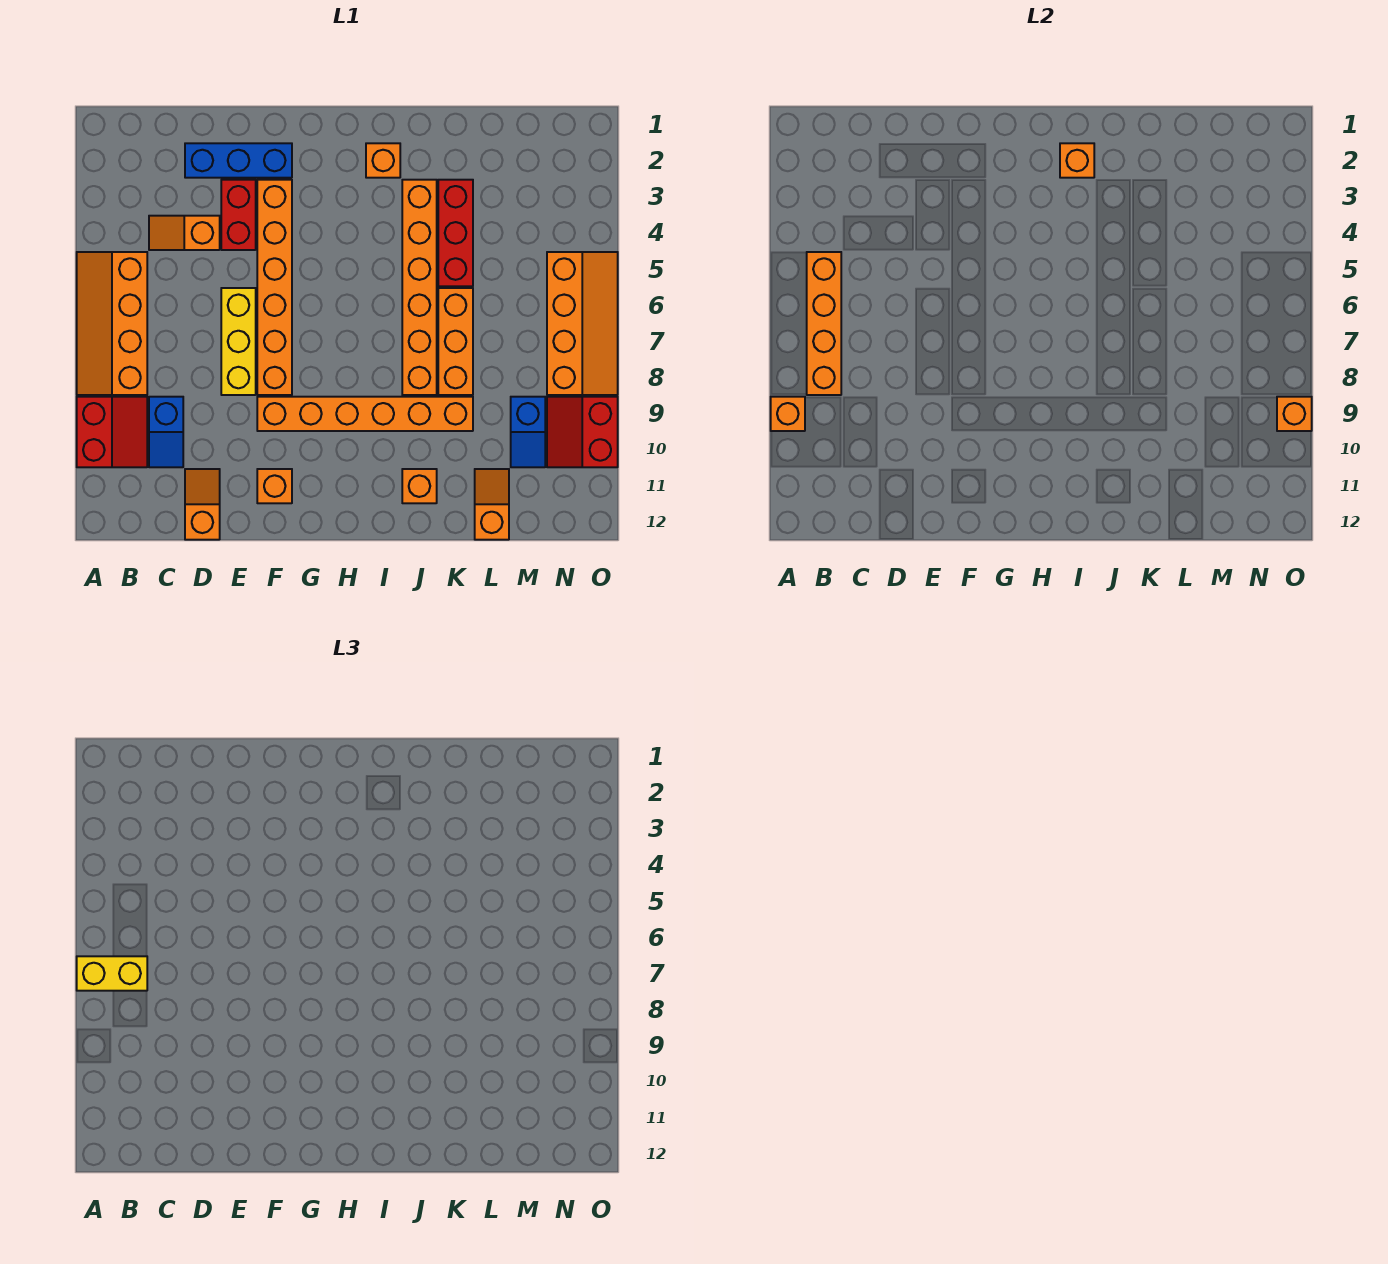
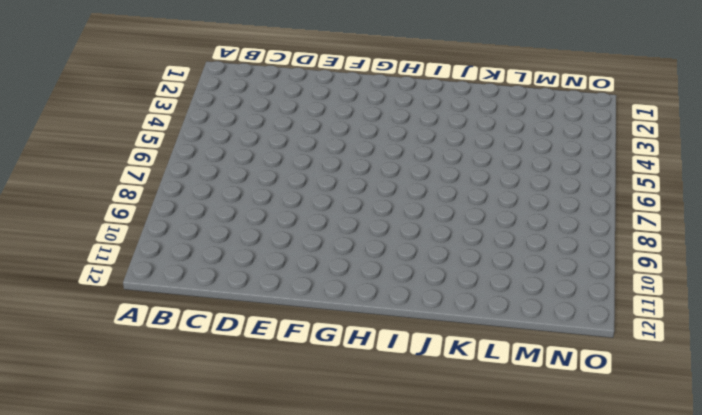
none -> orange slope A5:B8 level 1 top B
none -> red slope A9:B10 level 1 top A
none -> orange slope C4:D4 level 1 top D

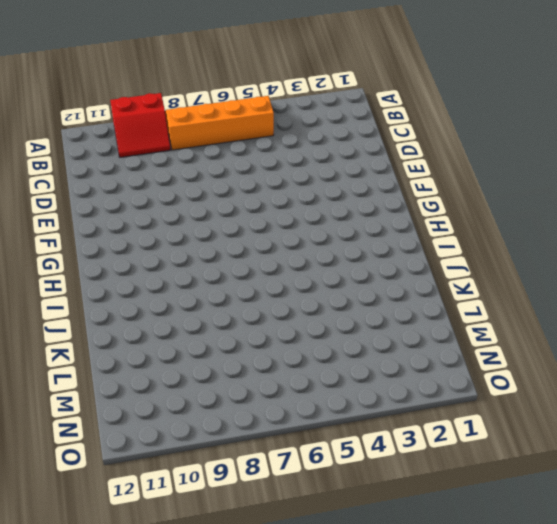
none -> orange slope C4:D4 level 1 top D
none -> blue slope C9:C10 level 1 top 9
none -> blue brick D2:F2 level 1

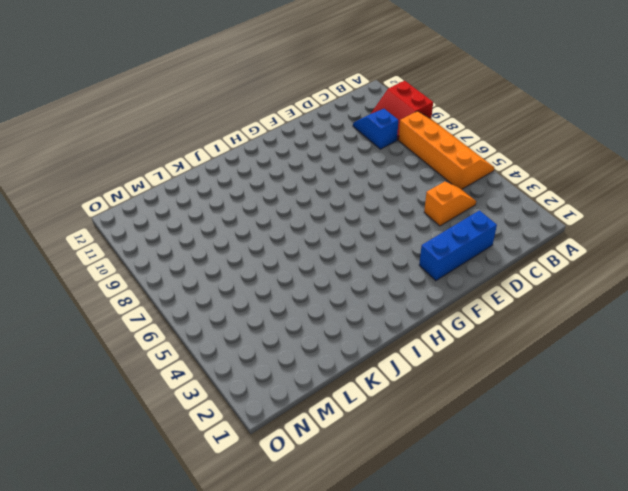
none -> orange slope D11:D12 level 1 top 12
none -> red brick E3:E4 level 1
none -> yellow brick E6:E8 level 1

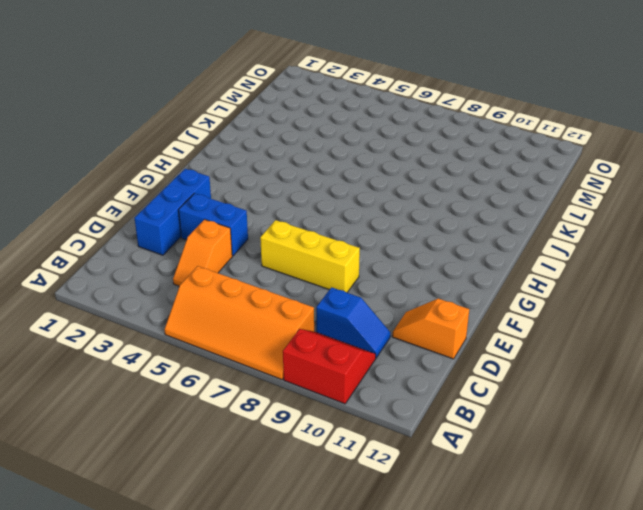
blue brick E3:E4 level 1 -> red brick E3:E4 level 1
none -> orange brick F3:F8 level 1
none -> orange brick F9:K9 level 1
none -> orange brick F11 level 1

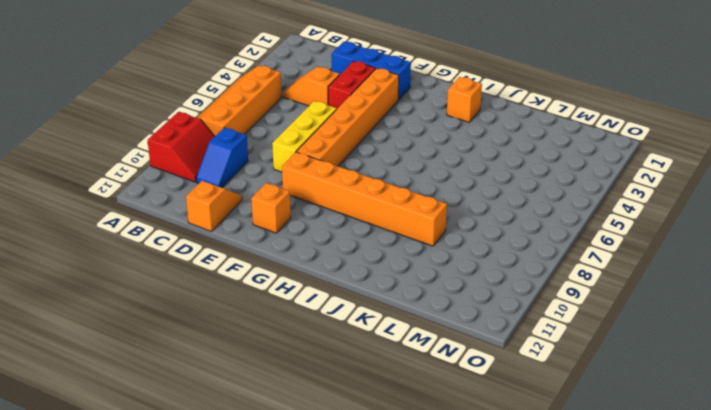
none -> orange brick J3:J8 level 1
none -> orange brick J11 level 1
none -> red brick K3:K5 level 1

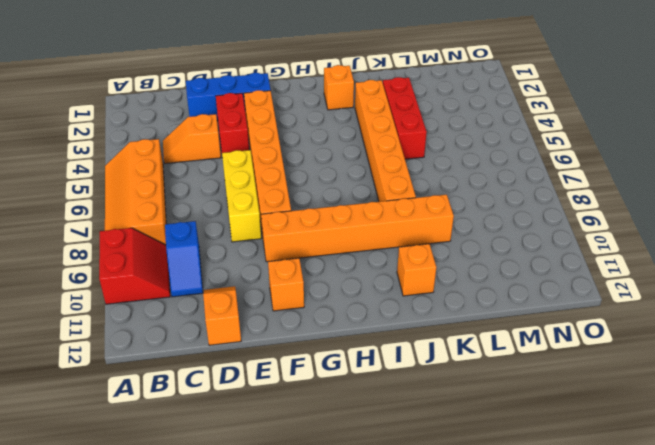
none -> orange brick K6:K8 level 1
none -> orange slope L11:L12 level 1 top 12
none -> blue slope M9:M10 level 1 top 9

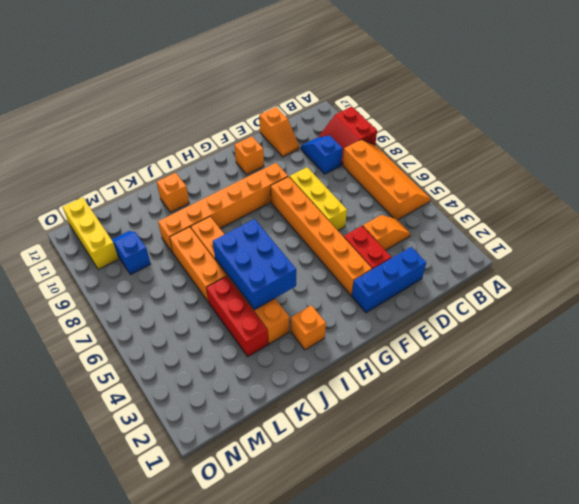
blue brick I4:J6 level 2 -> none
yellow brick N10:N12 level 1 -> red slope N9:O10 level 1 top O
none -> orange slope L11:L12 level 1 top 12
none -> orange slope N5:O8 level 1 top N
none -> orange brick A9 level 2

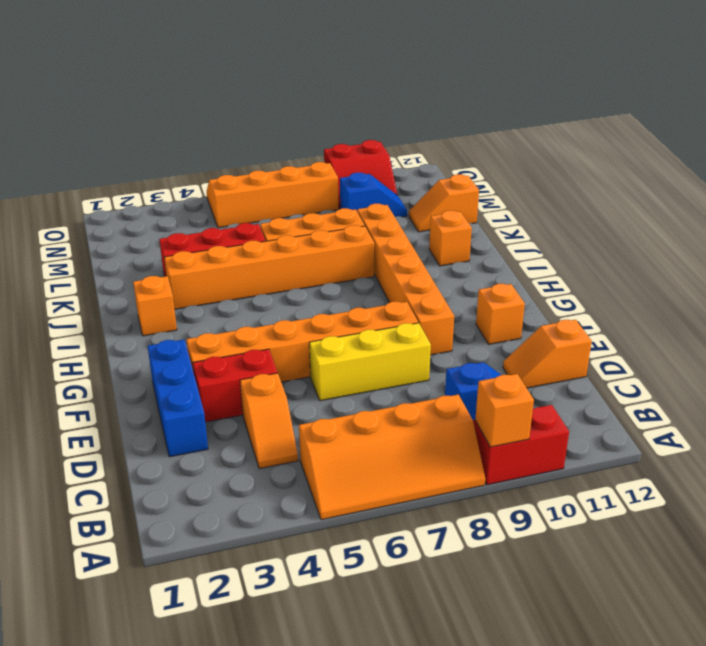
none -> orange brick B5:B8 level 2
none -> orange brick I2 level 2
none -> orange brick O9 level 2

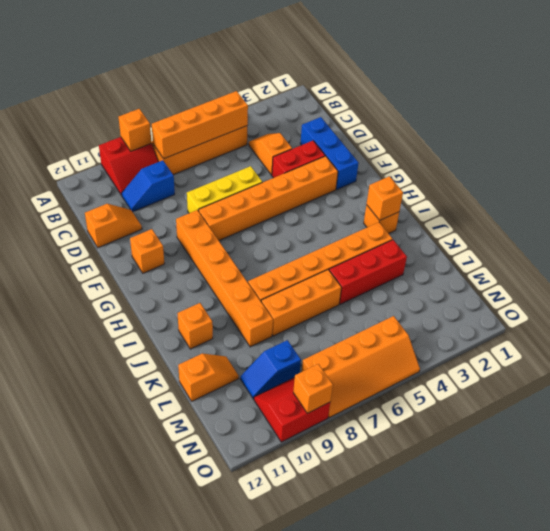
none -> yellow brick A7:B7 level 3

